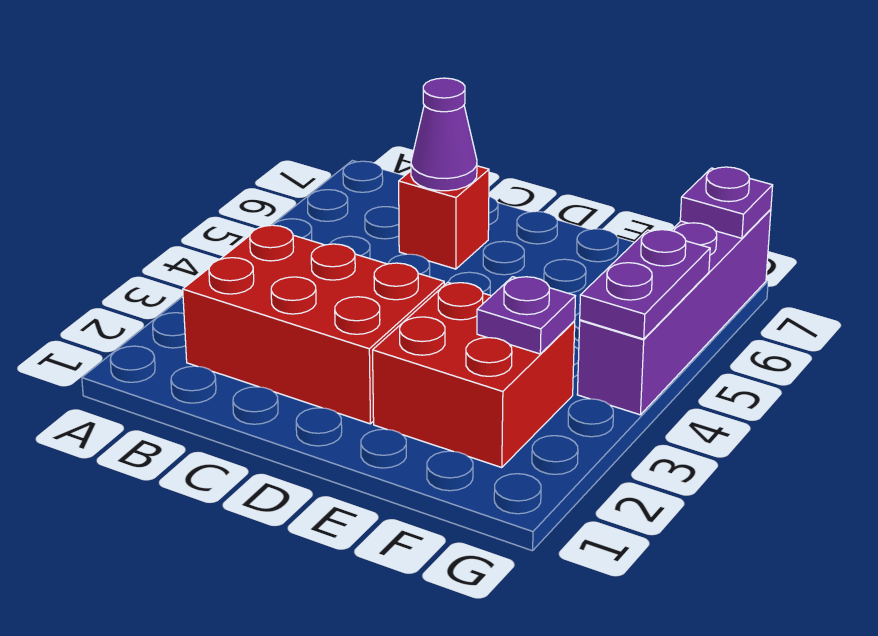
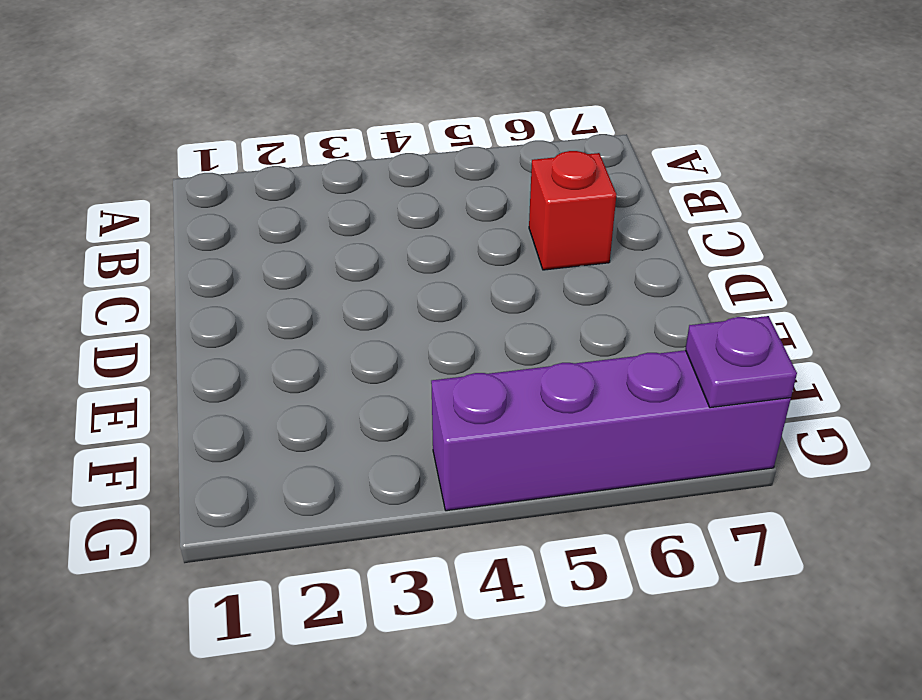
none -> red brick B2:D3 level 1
none -> red brick E2:F3 level 1

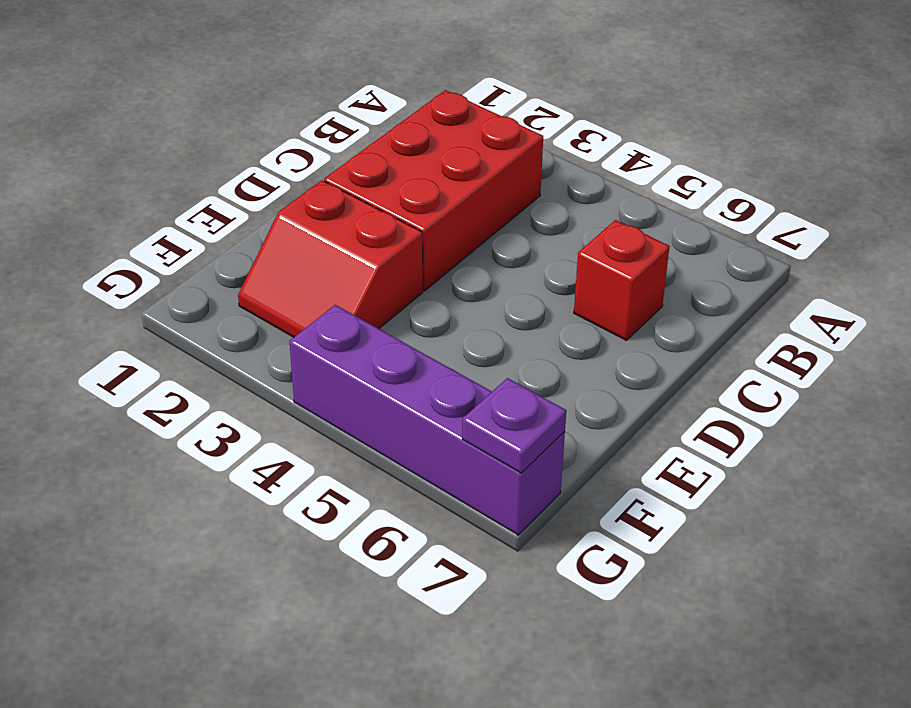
red slope E2:F3 level 1 top E -> red brick E2:F3 level 1
none -> purple cone C6 level 2
none -> purple plate F3 level 2

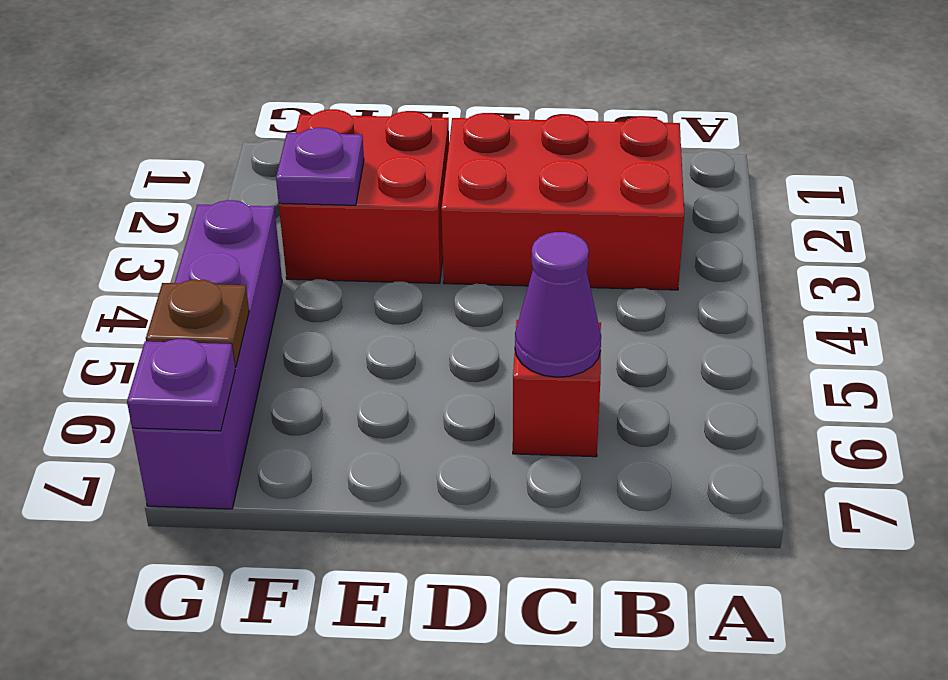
brown plate G6 level 2 -> none
none -> purple plate G4:G5 level 2

